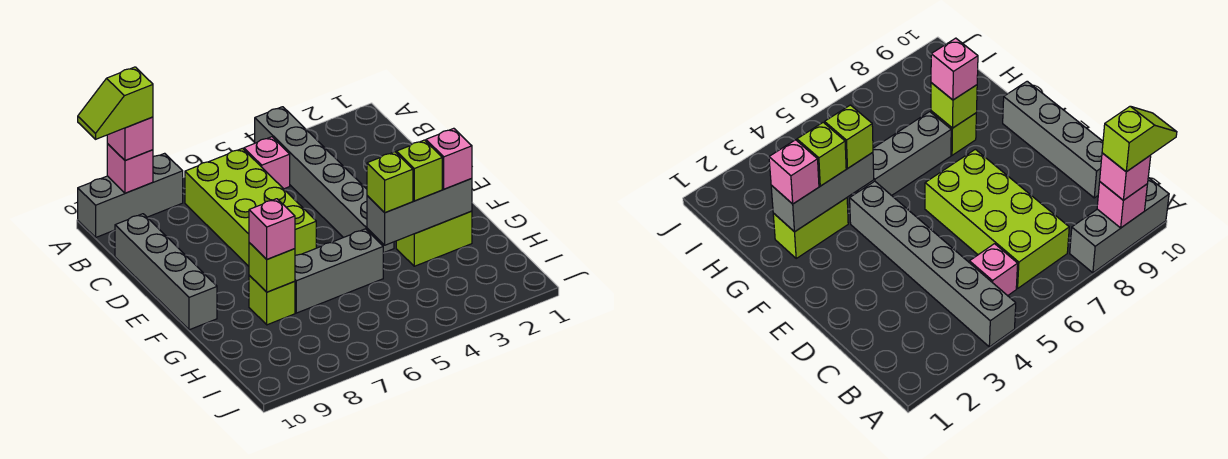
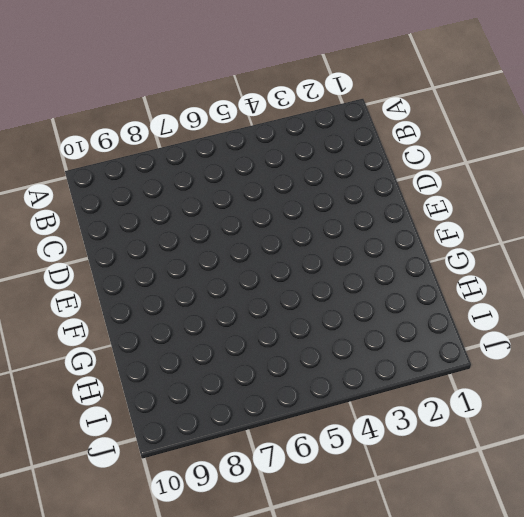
none -> grey brick A4:F4 level 1
none -> grey brick A8:A10 level 1
none -> pink brick B5 level 1

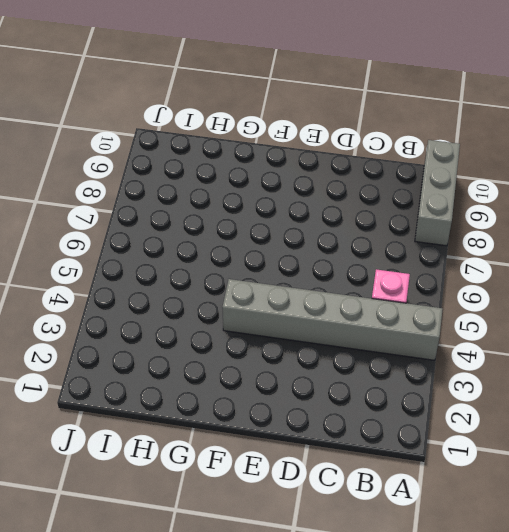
none -> lime brick B6:E7 level 1
none -> grey brick C10:F10 level 1
none -> lime brick G2:G3 level 1

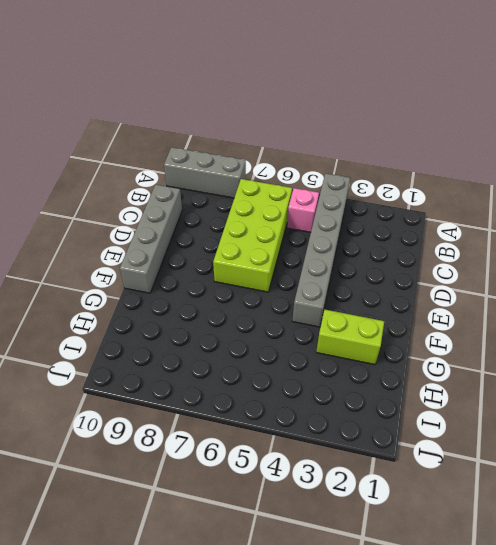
none -> grey brick G5:G7 level 1
none -> lime brick G8 level 1
none -> pink brick A9 level 2

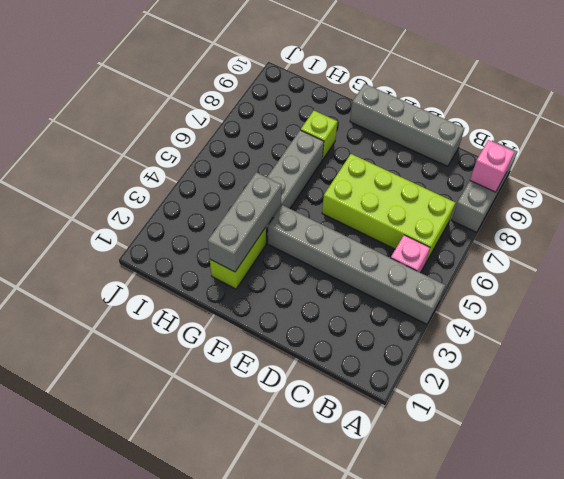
none -> lime brick G8 level 2
none -> pink brick A9 level 3
none -> pink brick G2 level 3

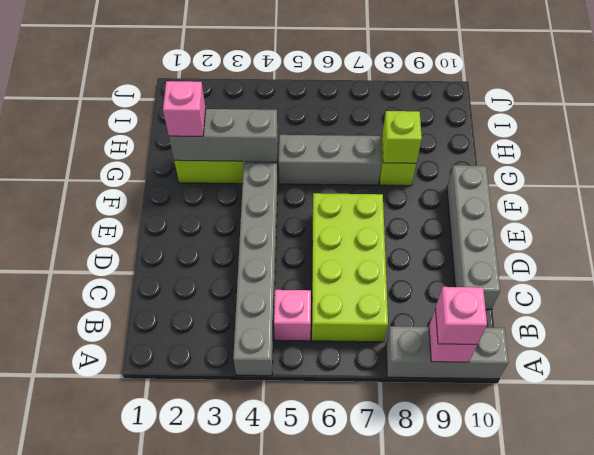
none -> lime brick G3 level 3
none -> lime brick G4 level 3
none -> pink brick G8 level 3

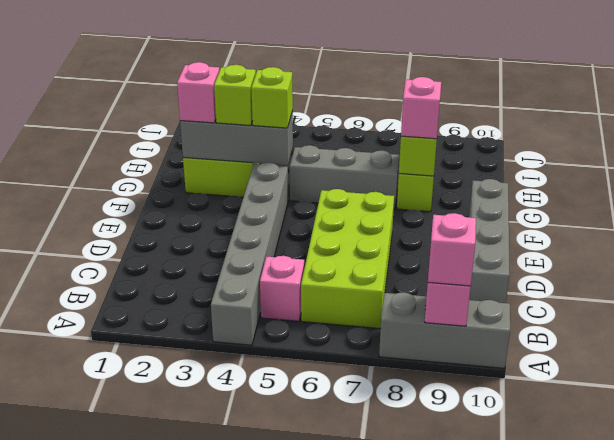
none -> lime slope A9:A10 level 4 top 9

